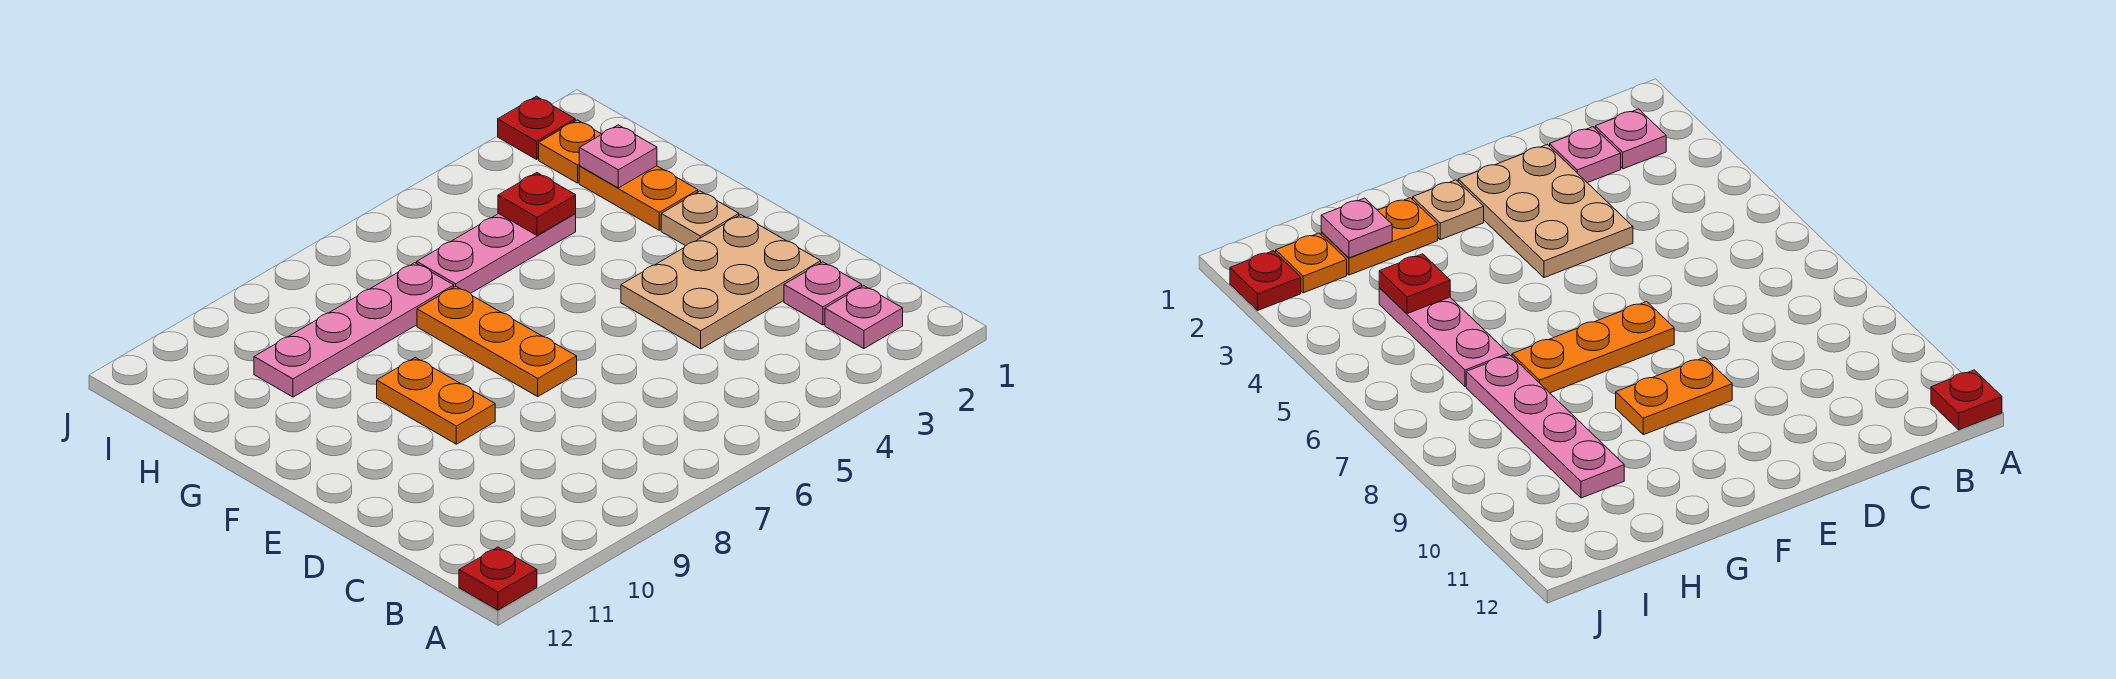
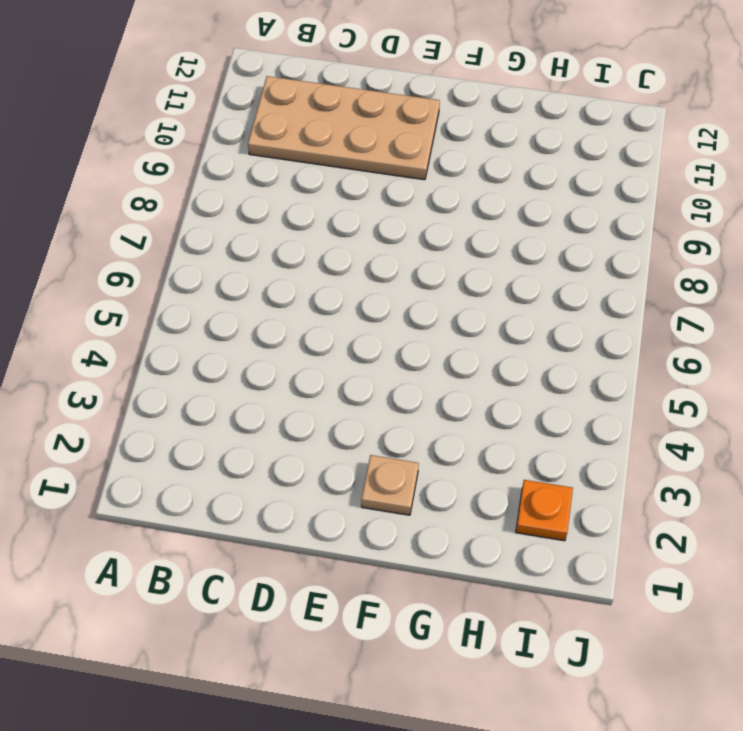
tan plate B10:E11 level 1 -> none
none -> red plate A12 level 1
none -> pink plate B2 level 1
none -> pink plate C2 level 1

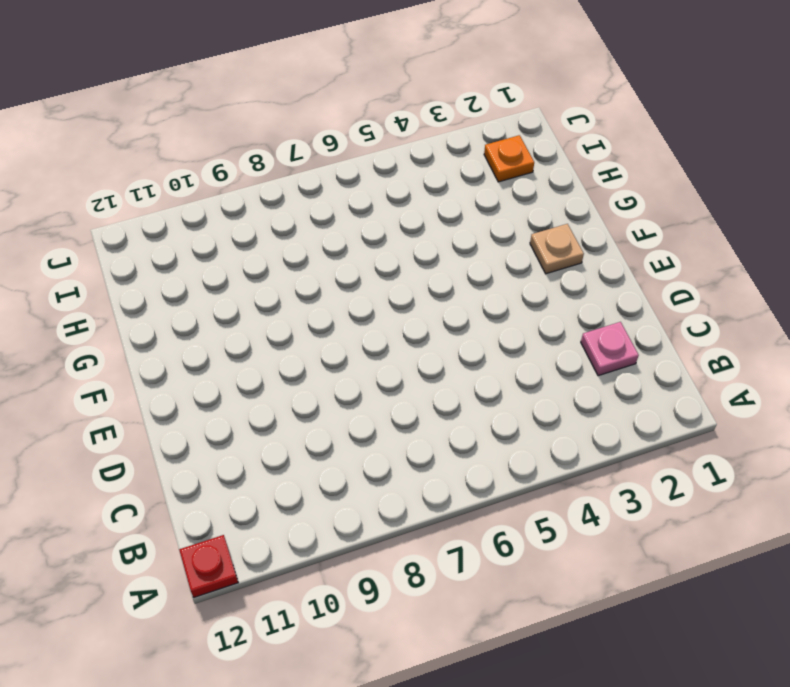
none -> pink plate B2 level 1
none -> tan plate D2:E4 level 1
none -> orange plate E7:G7 level 1

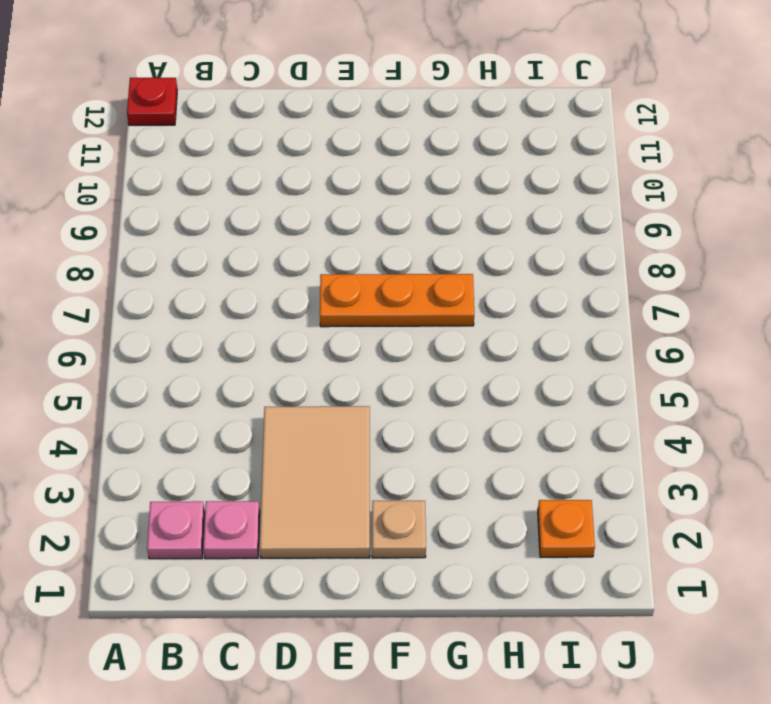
tan tile D2:E4 level 1 -> tan plate D2:E4 level 1
none -> orange plate E9:F9 level 1
none -> orange plate G2:H2 level 1
none -> pink plate H4:H6 level 1

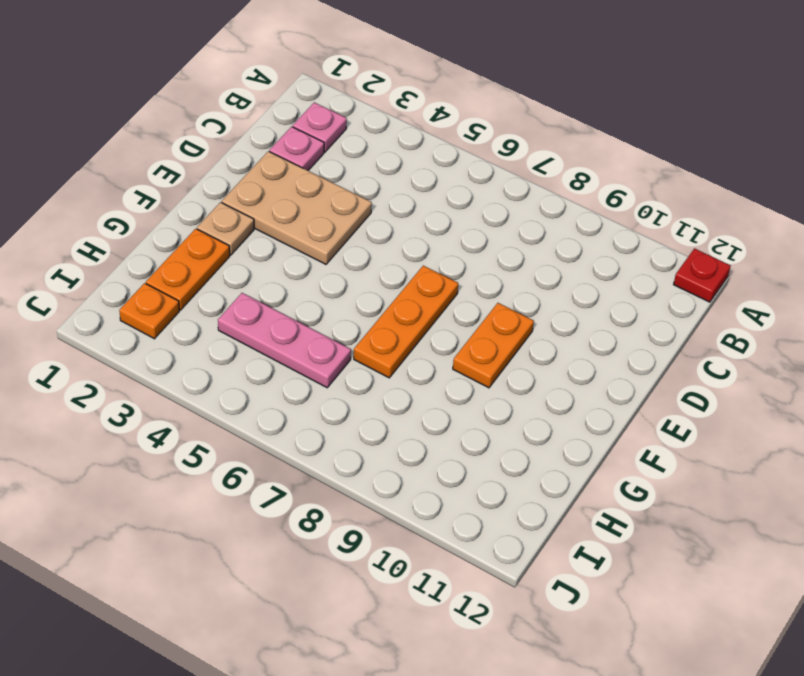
none -> pink plate H7:H10 level 1
none -> red plate J2 level 1
none -> pink plate H2 level 2

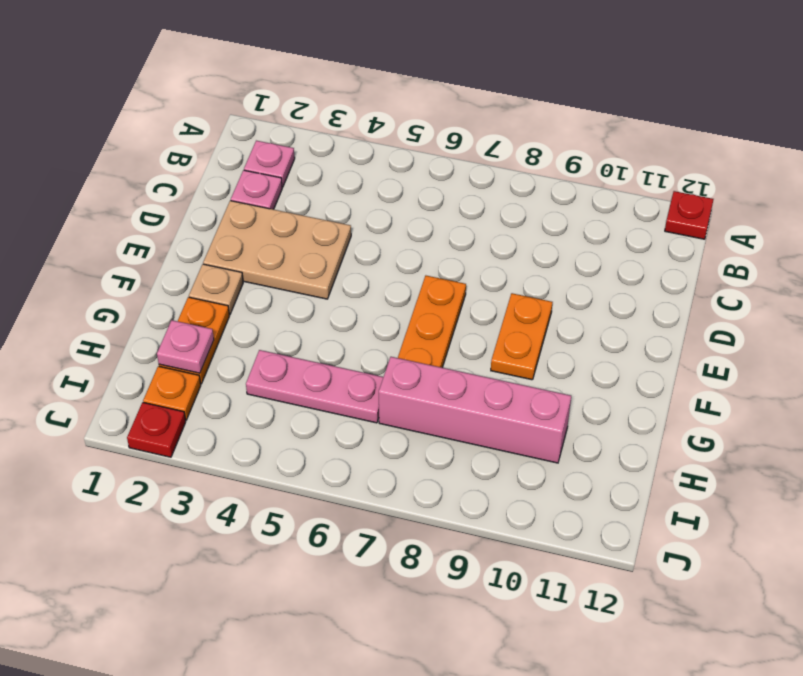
pink brick H7:H10 level 1 -> pink plate H7:H10 level 1
none -> red plate H4 level 2

